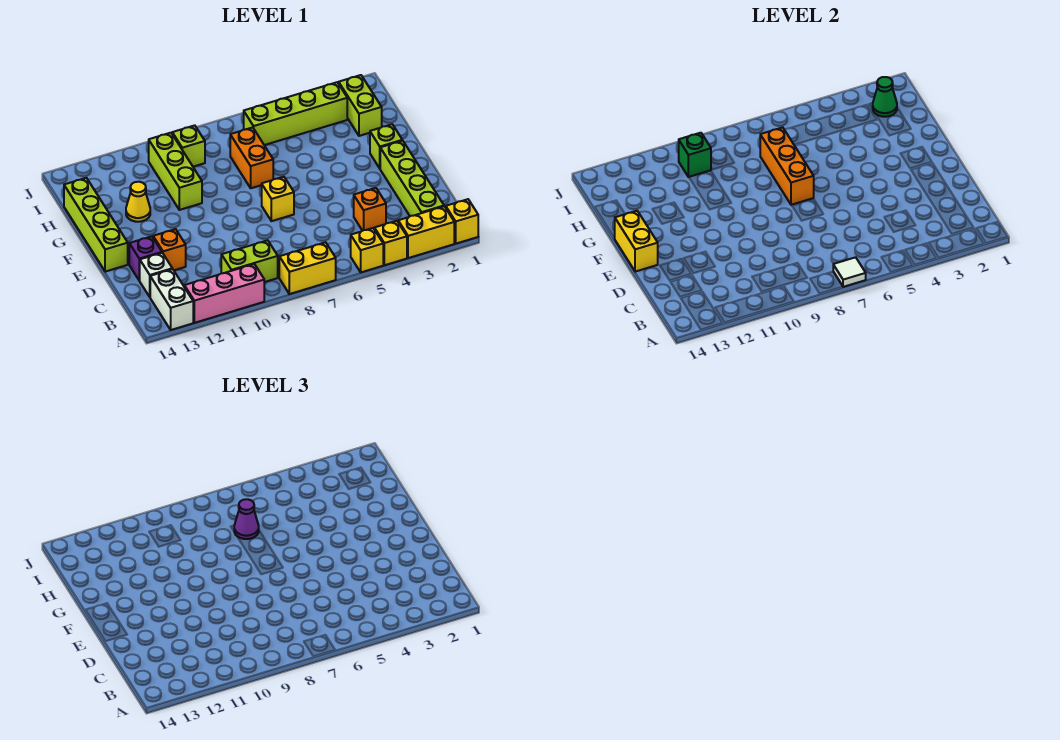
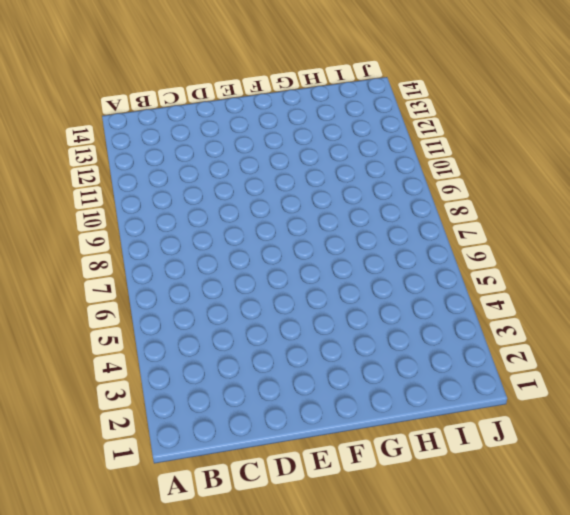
none -> yellow brick A1 level 1
none -> yellow brick A2:A3 level 1
none -> yellow brick A4 level 1

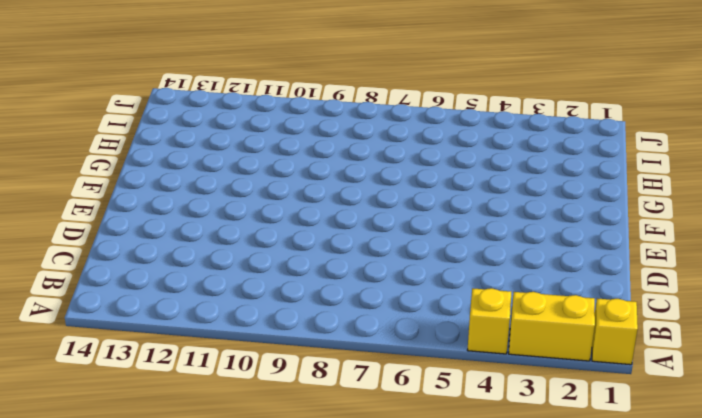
none -> yellow brick A5 level 1
none -> yellow brick A7:A8 level 1
none -> pink brick A10:A12 level 1

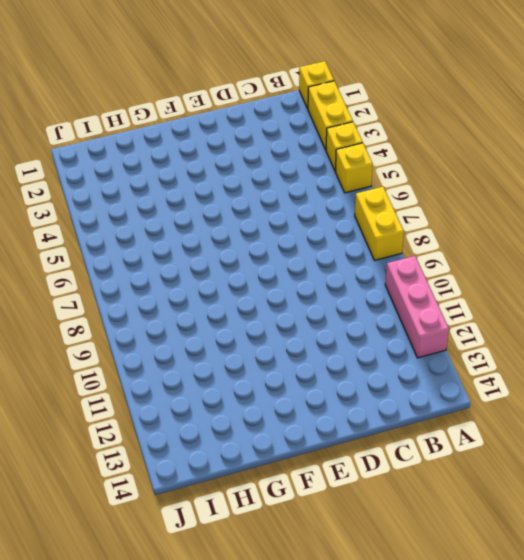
none -> white brick A13:B13 level 1
none -> lime brick B2:E2 level 1
none -> lime brick B9:B10 level 1

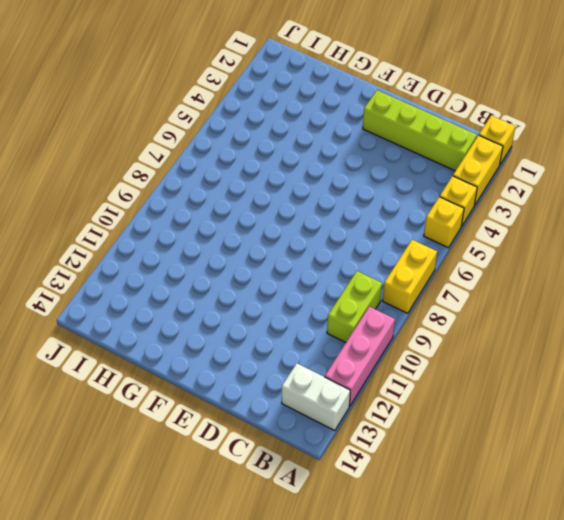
none -> orange brick C4 level 1
none -> white brick C13 level 1
none -> orange brick D12 level 1

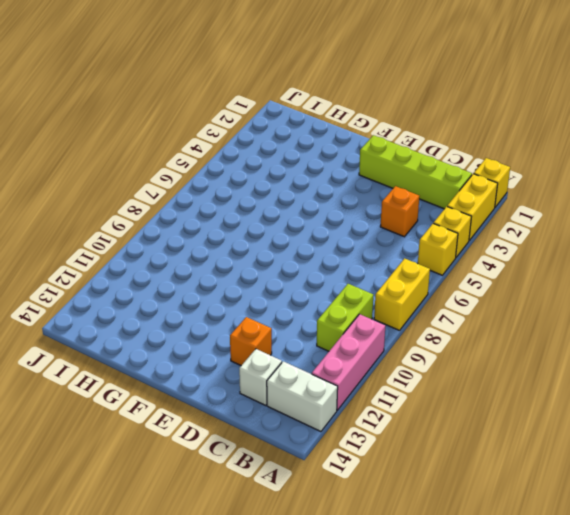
none -> purple brick D13 level 1
none -> yellow brick E7 level 1
none -> lime brick E14:H14 level 1

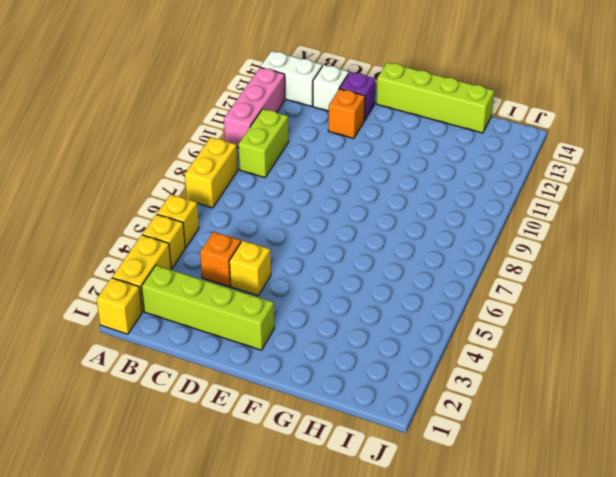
yellow brick D4 level 1 -> yellow brick E7 level 1
none -> lime brick F2 level 1
none -> orange brick G7:H7 level 1
none -> lime brick G10:I10 level 1

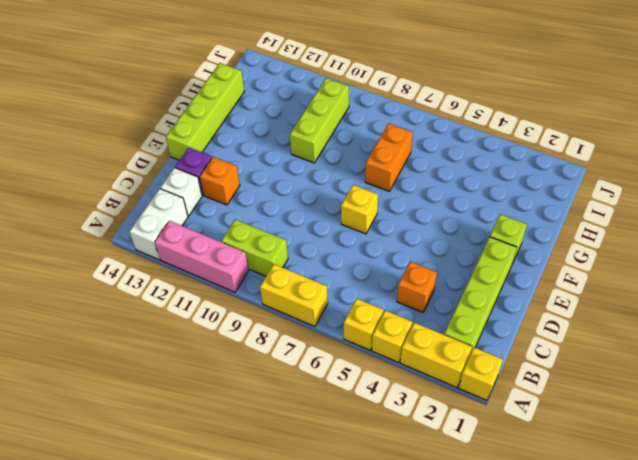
none -> yellow cone G12 level 1
none -> lime brick H2:I2 level 1
none -> lime brick I3:I6 level 1

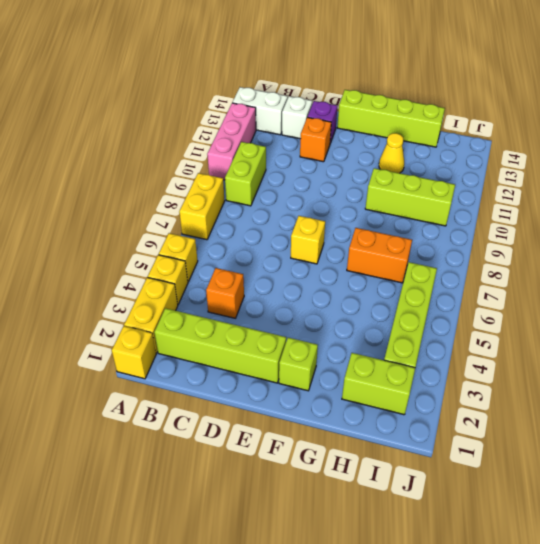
none -> lime brick I9 level 1
none -> white tile A7 level 2
none -> yellow brick E14:F14 level 2

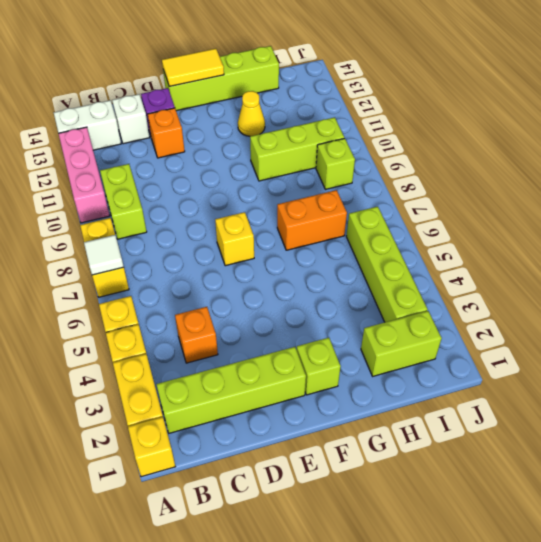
yellow tile E14:F14 level 2 -> yellow brick E14:F14 level 2
none -> orange brick F7:H7 level 2
none -> green cone I2 level 2
none -> green brick I10 level 2

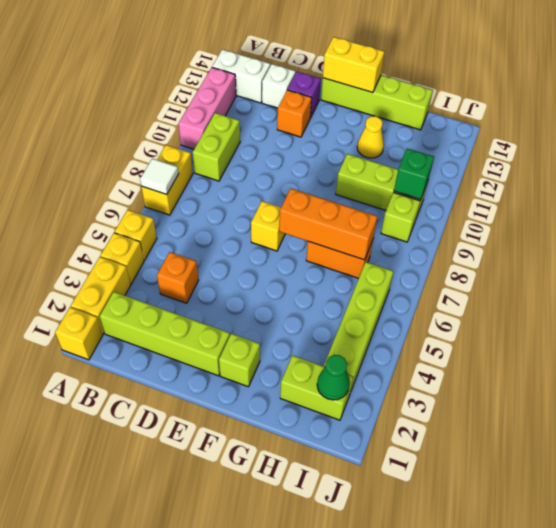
none -> purple cone H7 level 3

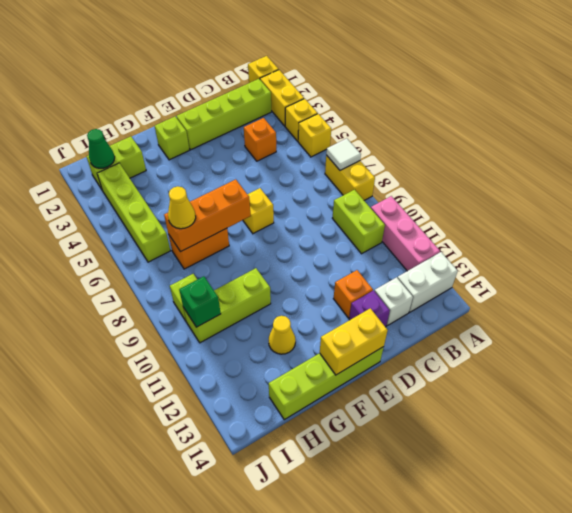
yellow cone H7 level 3 -> purple cone H7 level 3

